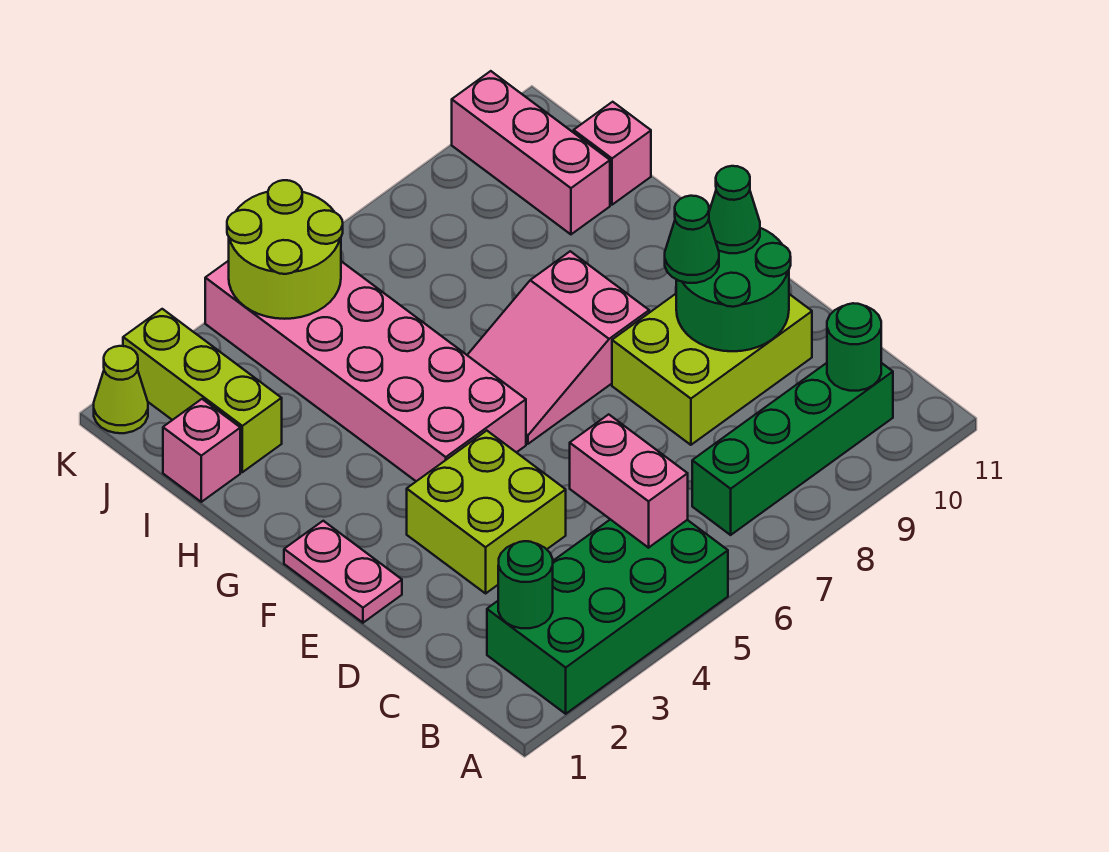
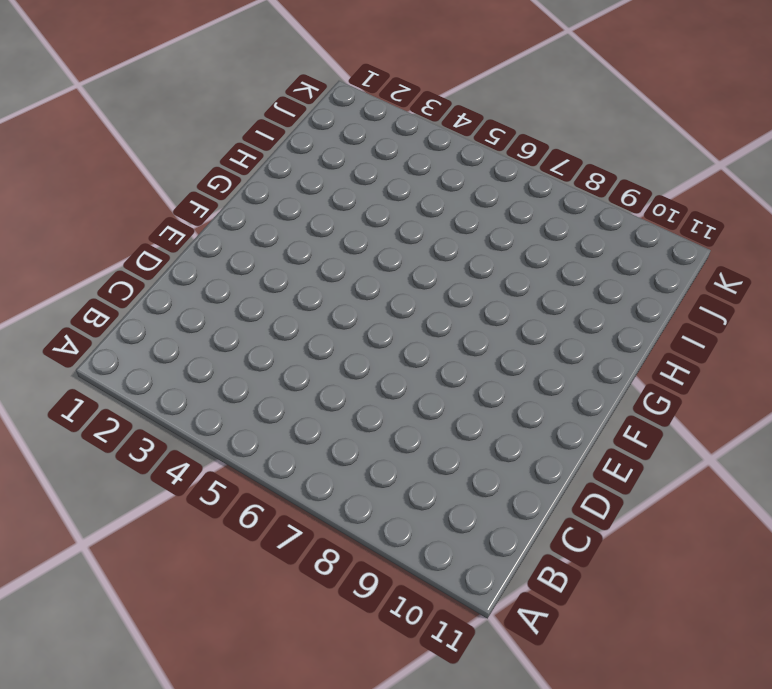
none -> green brick A2:B5 level 1
none -> green brick B7:B10 level 1
none -> lime brick D3:E4 level 1

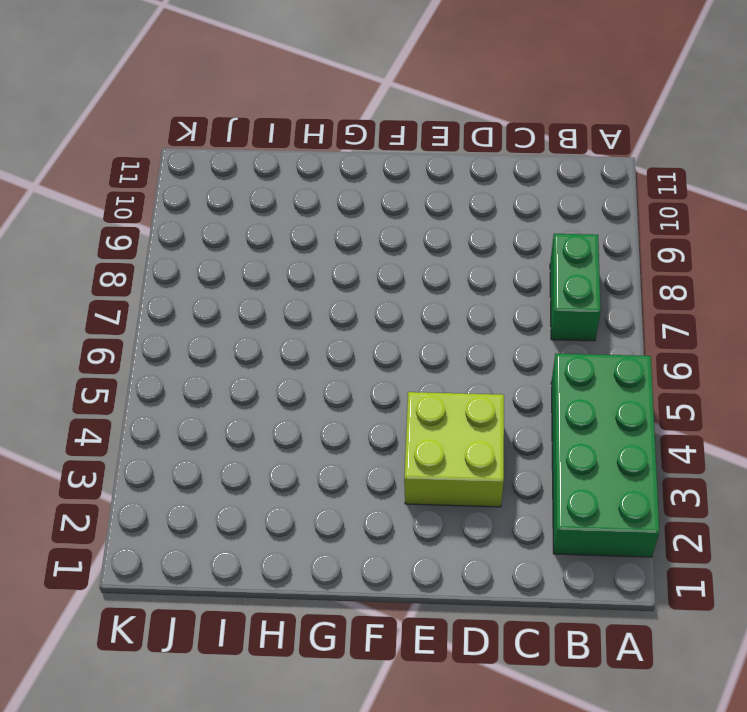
green brick B7:B8 level 1 -> green brick B7:B10 level 1
none -> lime brick D8:E10 level 1
none -> pink plate E1:F1 level 1
none -> pink brick F4:K5 level 1

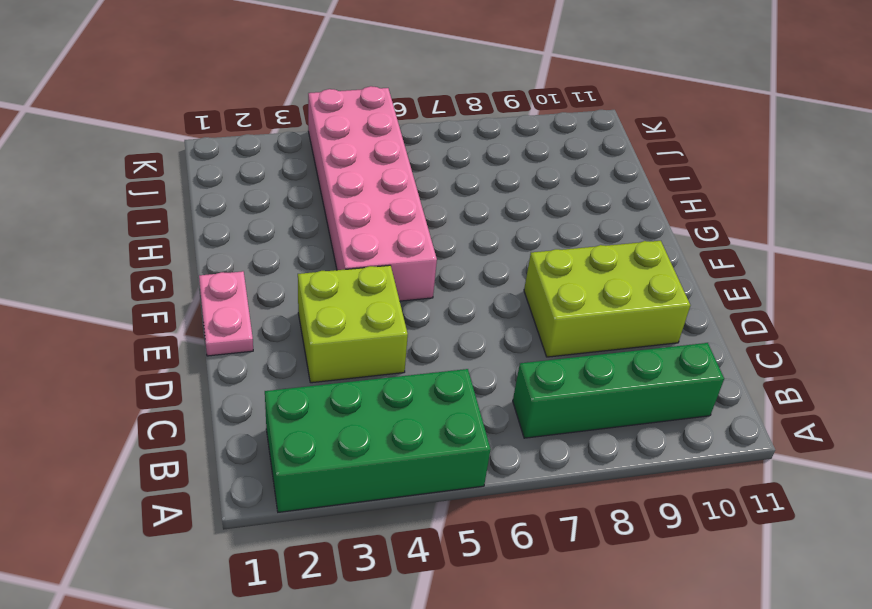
none -> pink slope F6:G8 level 1 top 8
none -> pink brick I1 level 1
none -> lime brick I2:K2 level 1

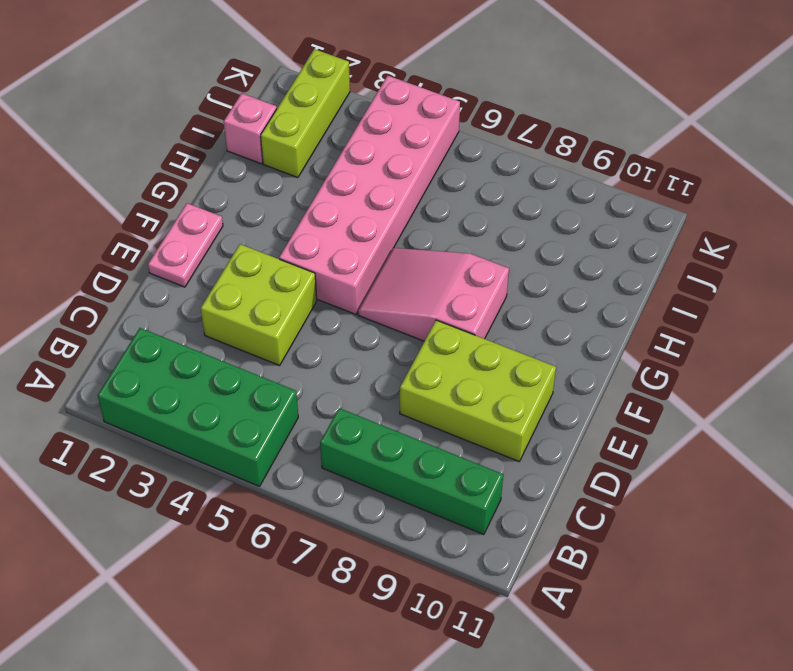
none -> pink brick I10:K10 level 1
none -> pink brick I11 level 1
none -> lime cone K1 level 1

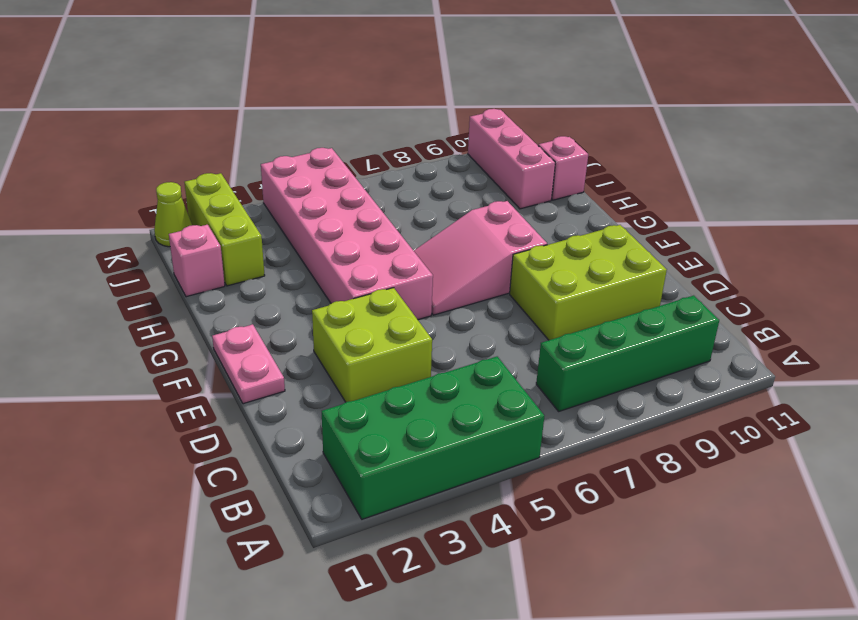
none -> green round brick B2 level 2
none -> pink brick B5:C5 level 2
none -> green round brick B10 level 2

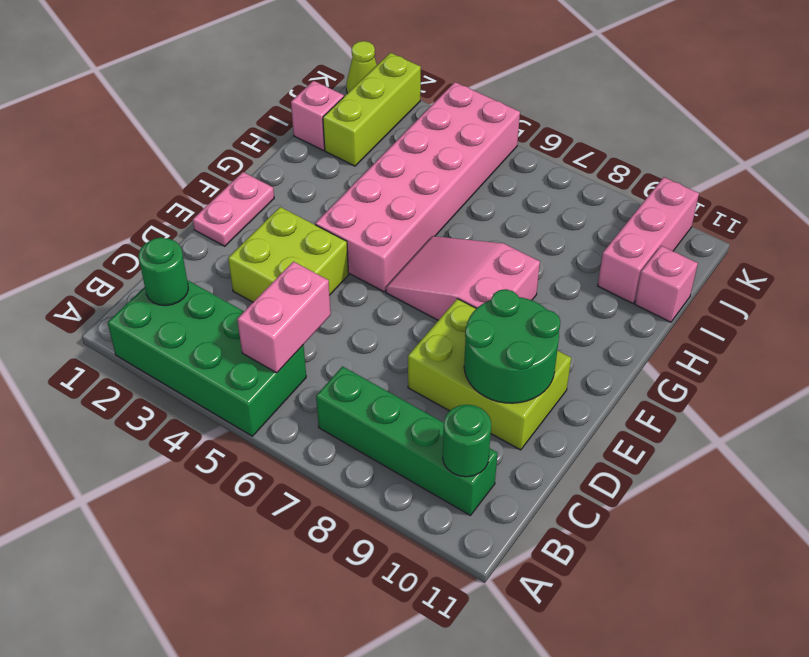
none -> lime round brick J4:K5 level 2
none -> green cone E9 level 3
none -> green cone E10 level 3

